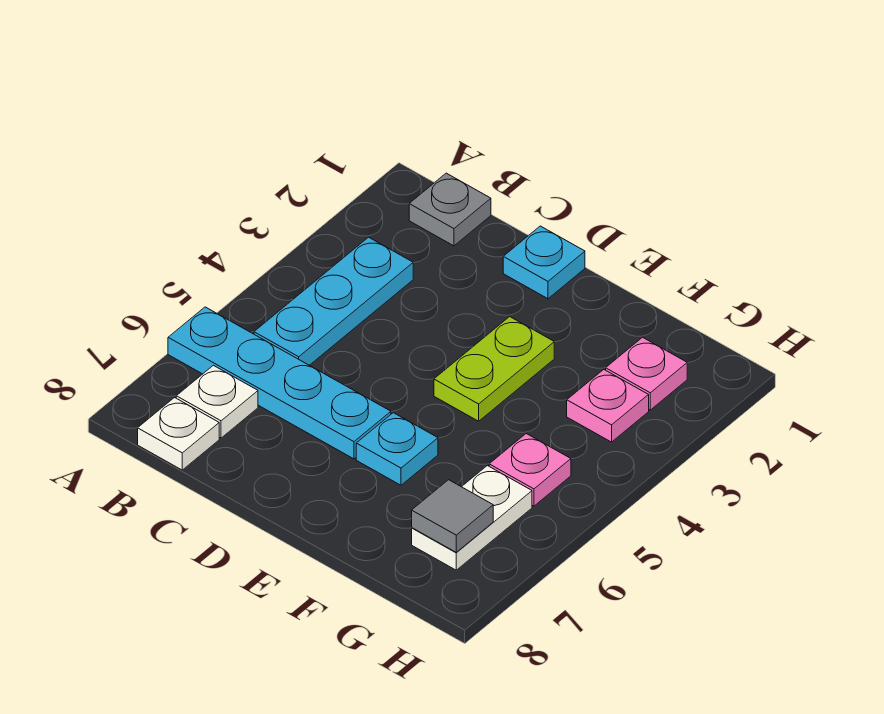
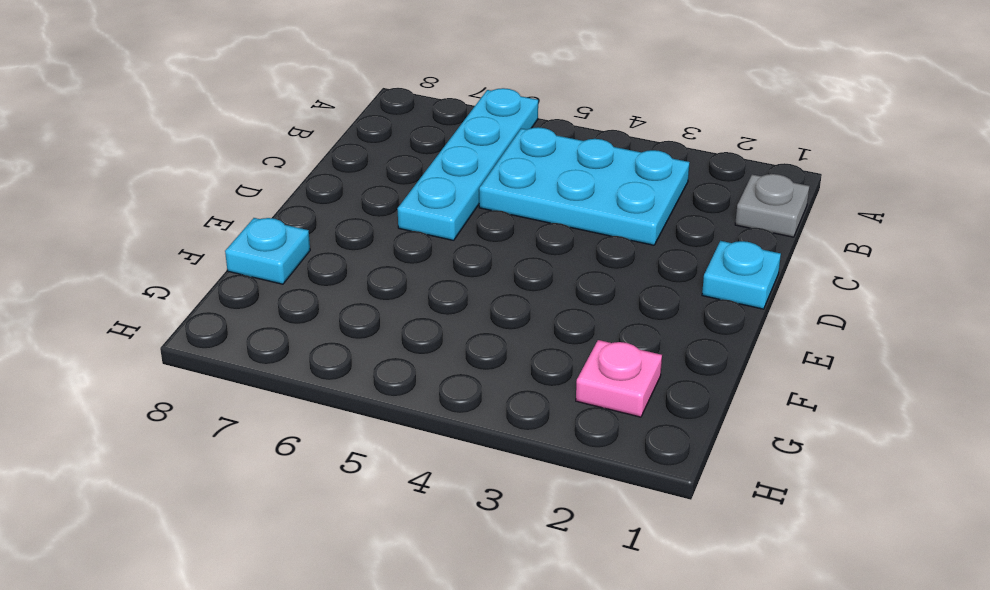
cyan plate B3:C5 level 1 -> cyan plate B3:B5 level 1
cyan plate F8 level 1 -> cyan plate E6 level 1
none -> white plate B7 level 1
none -> white plate B8 level 1
none -> lime plate E3:E4 level 1

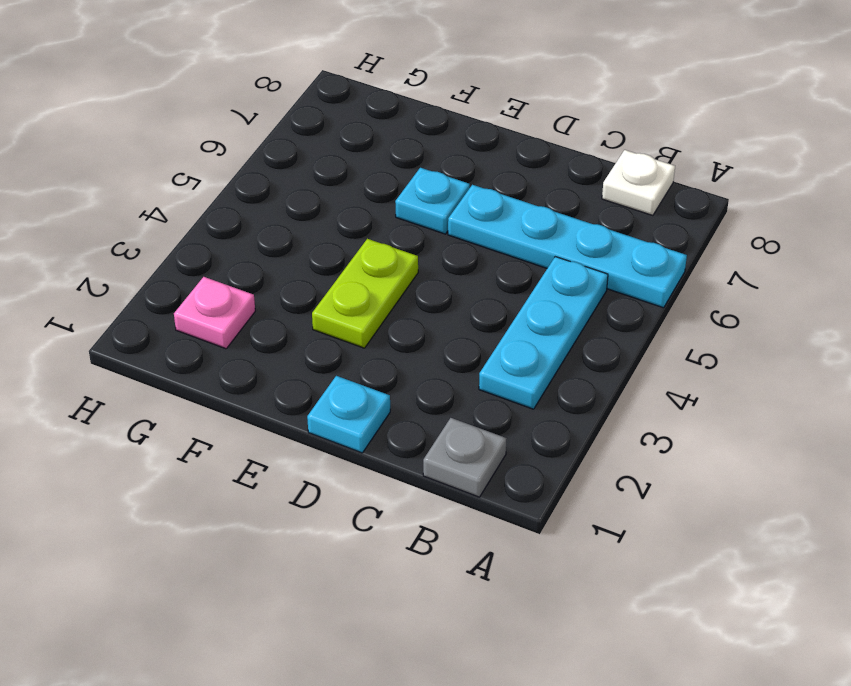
none -> white plate B7 level 1
none -> pink plate G3 level 1
none -> pink plate G5 level 1

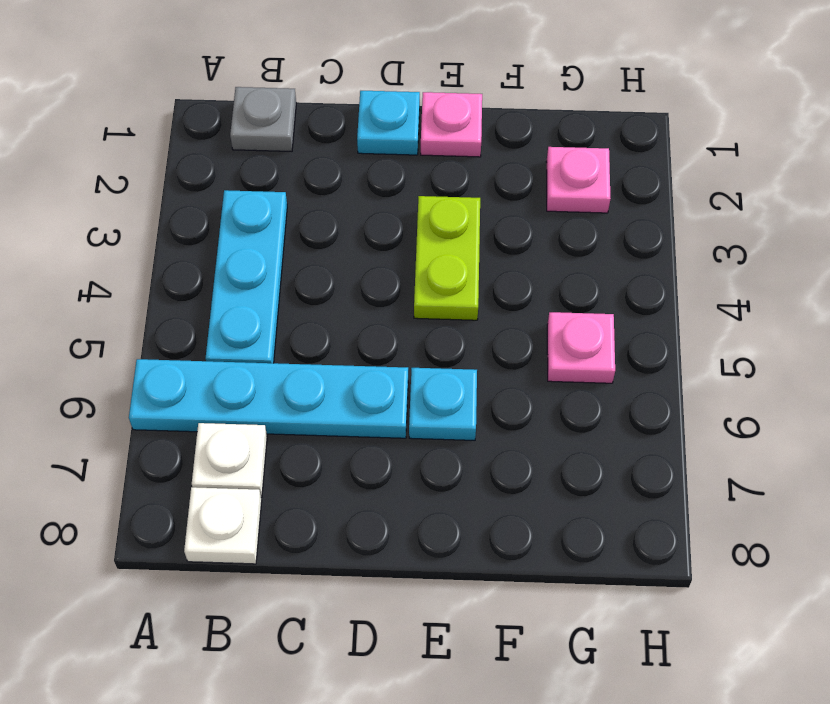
pink plate E1 level 1 -> pink plate G3 level 1
none -> white plate G6:G7 level 1
none -> grey tile G7 level 2

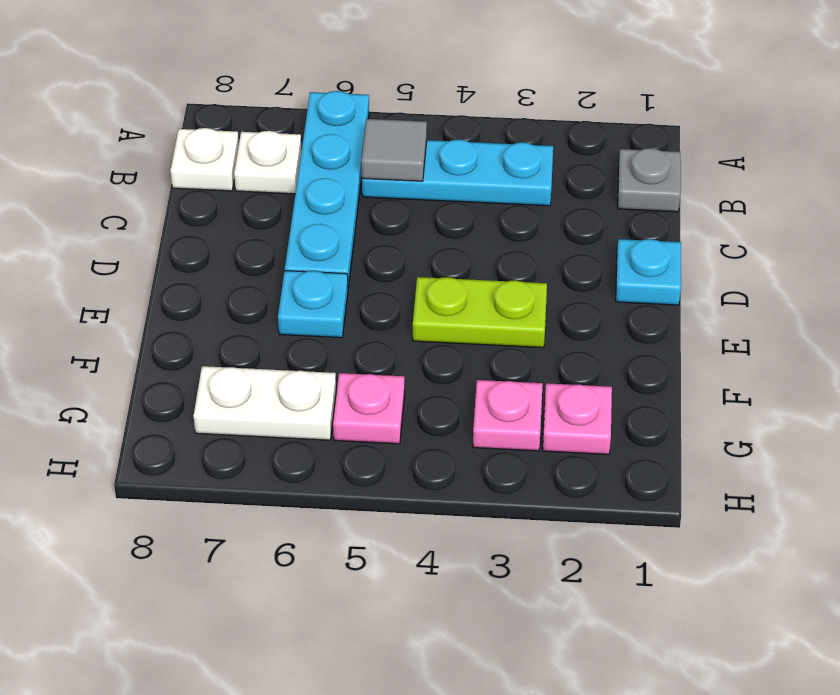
grey tile B5 level 2 -> grey tile G7 level 2

